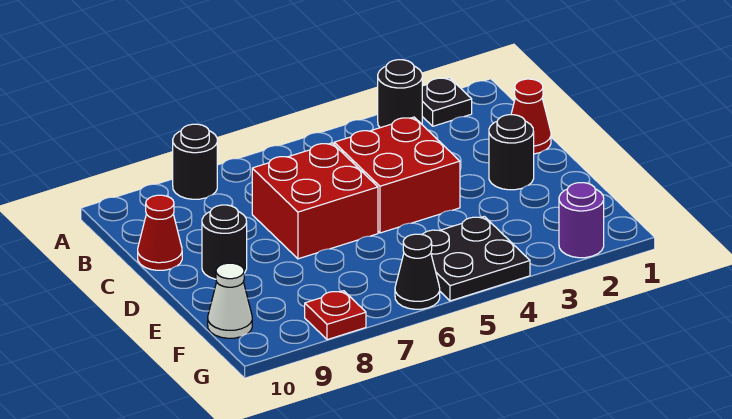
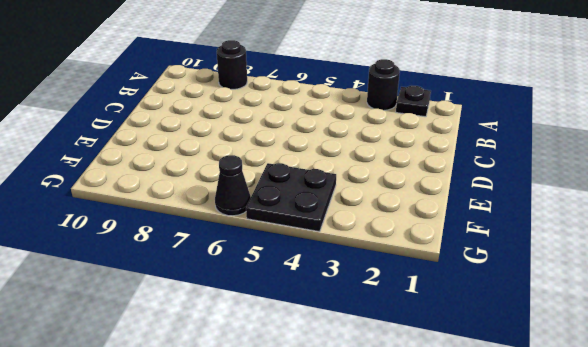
none -> red cone C1 level 1
none -> red brick C4:D5 level 1
none -> red brick C6:D7 level 1

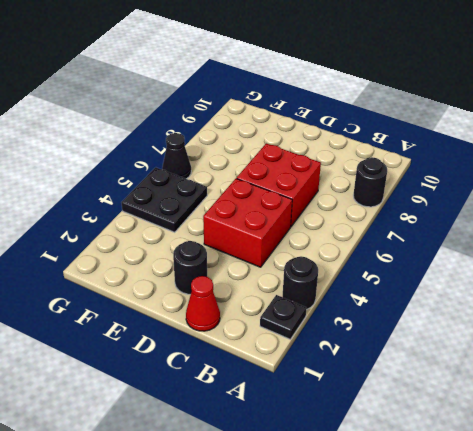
none -> red cone C10 level 1
none -> black round brick D9 level 1
none -> white cone F10 level 1

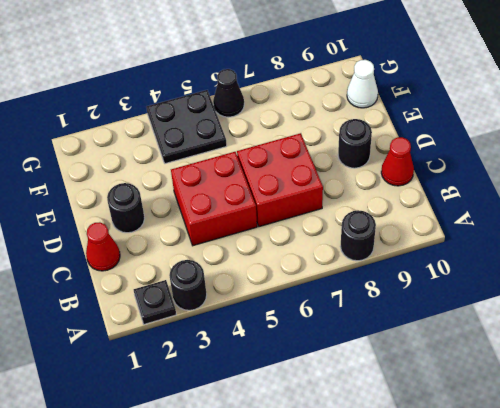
none -> purple round brick G2 level 1
none -> red plate G8 level 1

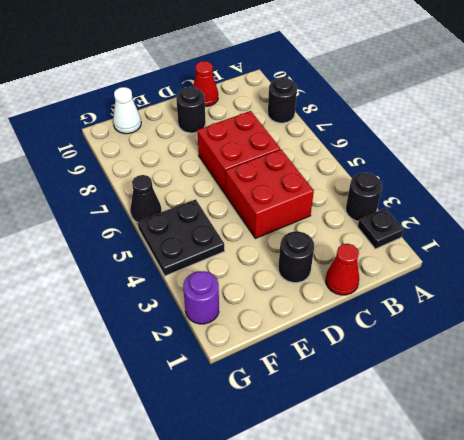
none -> red plate G8 level 1

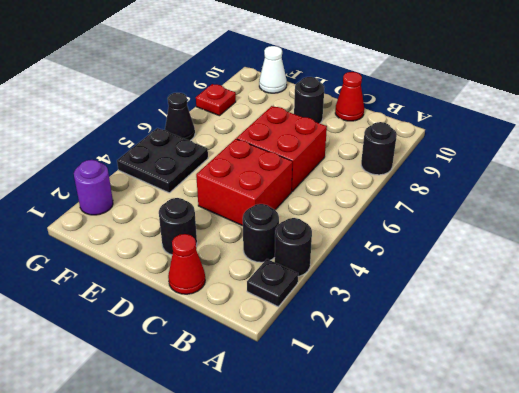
black round brick B3 level 1 -> none

